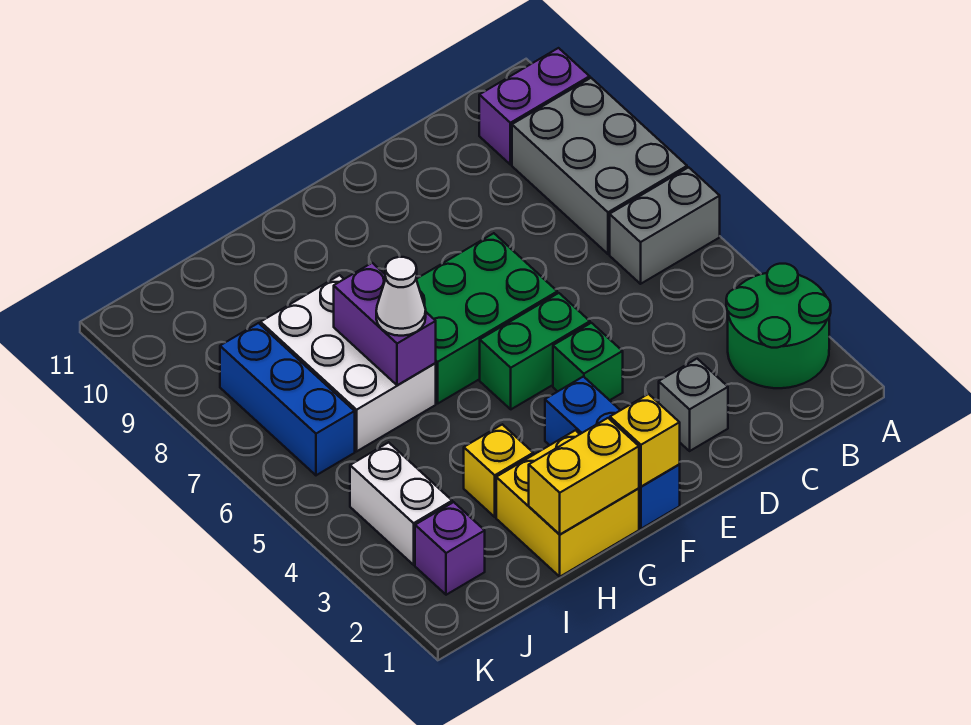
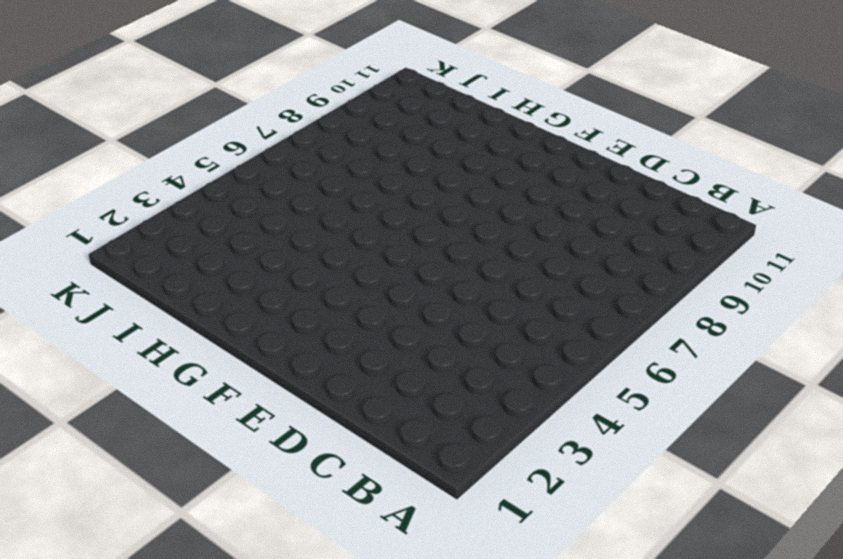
none -> green round brick A2:B3 level 1
none -> grey brick A6:B6 level 1
none -> grey brick A7:B9 level 1

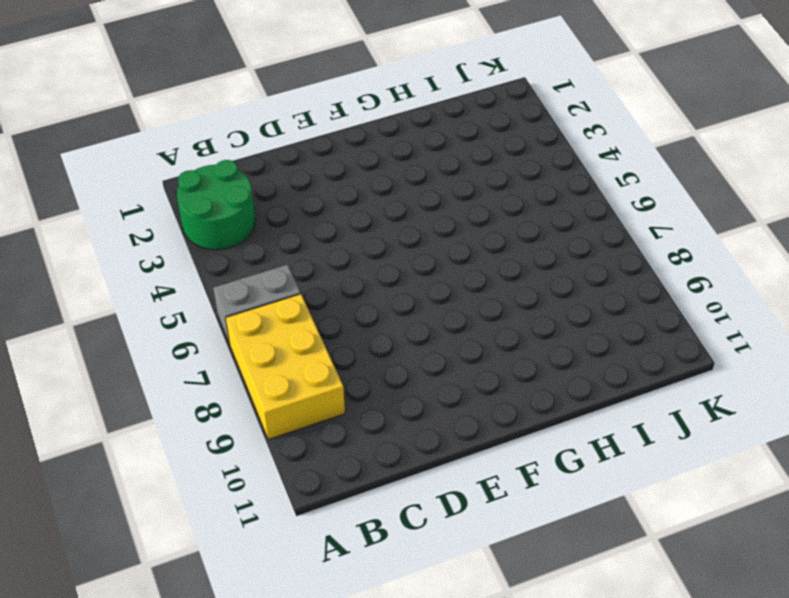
yellow brick A7:B9 level 1 -> grey brick A7:B9 level 1
none -> purple brick A10:B10 level 1
none -> grey brick D2 level 1
none -> green brick E4 level 1

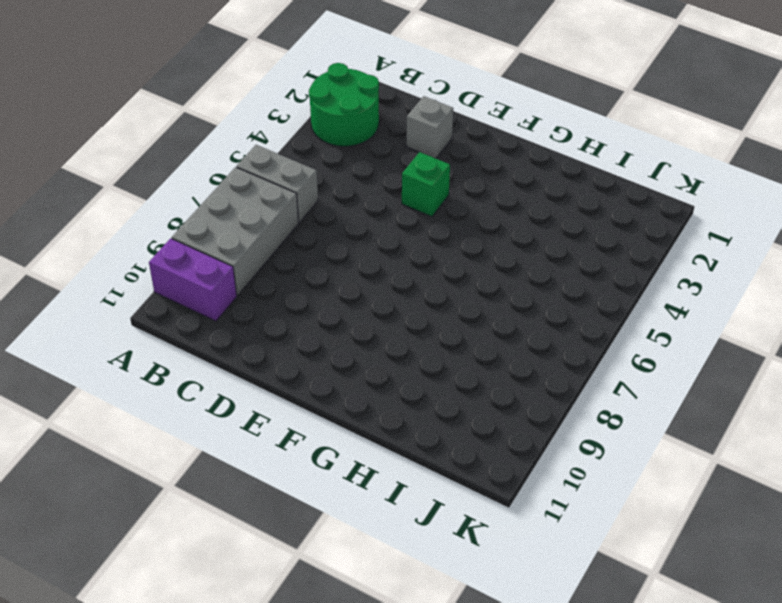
none -> green brick E5:F5 level 1
none -> green brick E6:G7 level 1
none -> blue brick F1:F3 level 1

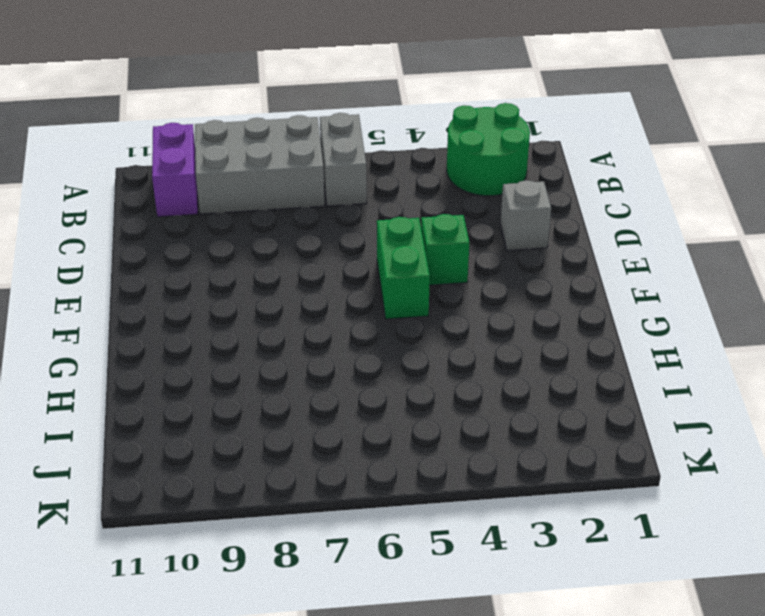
none -> green brick E6:G7 level 1
none -> blue brick F1:F3 level 1
none -> yellow brick G1:H2 level 1

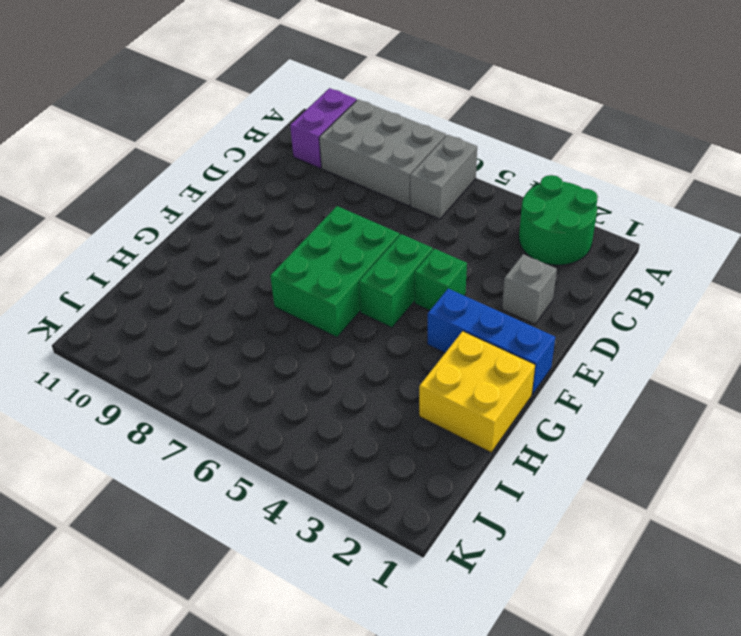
none -> yellow brick H3 level 1
none -> white brick H6:I8 level 1
none -> purple brick J2 level 1

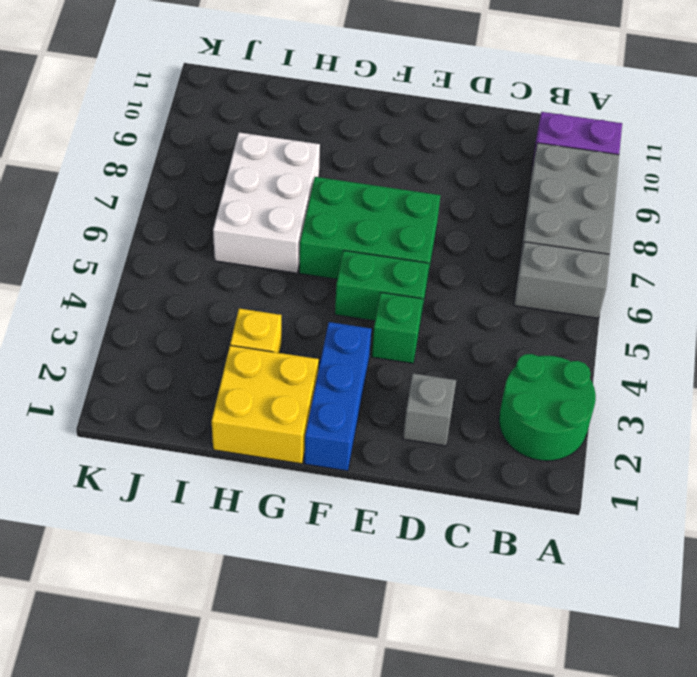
none -> purple brick J2 level 1
none -> white brick J3:J4 level 1
none -> blue brick J6:J8 level 1

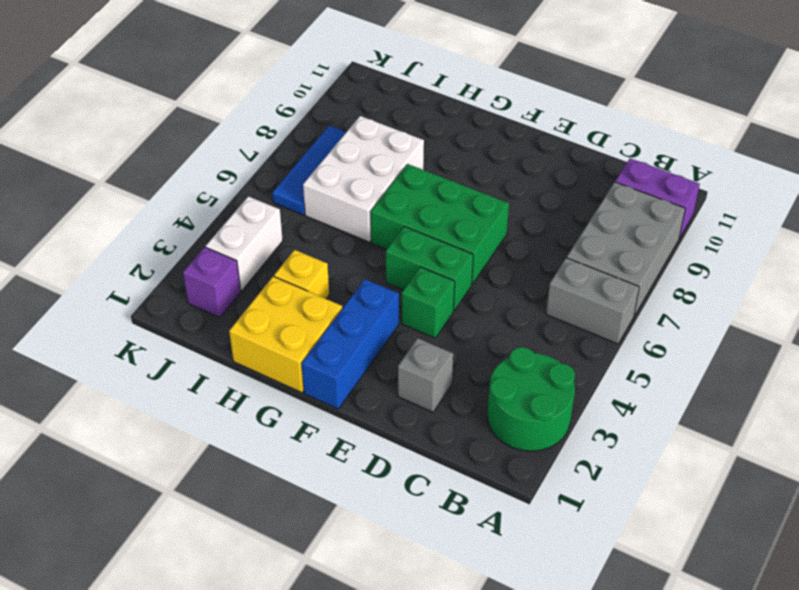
blue tile J6:J8 level 1 -> blue brick J6:J8 level 1
none -> yellow brick F1 level 2
none -> yellow brick G1:H1 level 2
none -> purple brick H6:H7 level 2

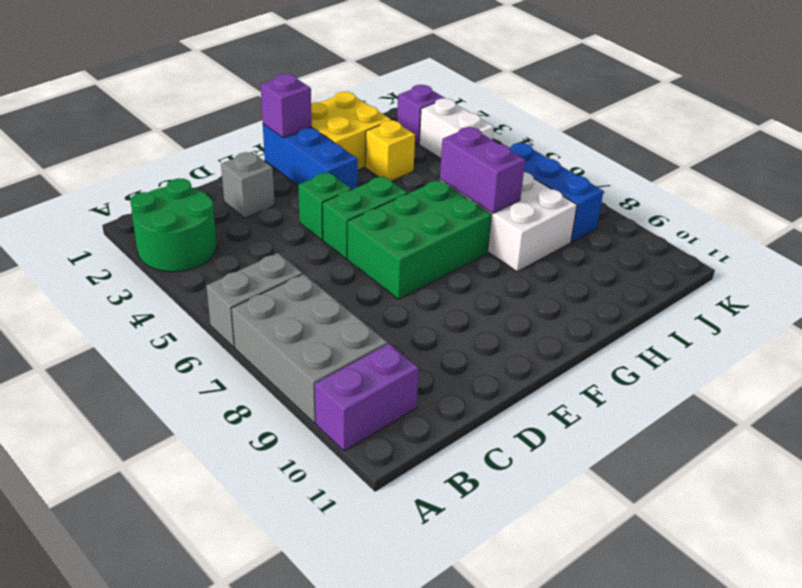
purple brick F1 level 2 -> yellow brick F1 level 2
none -> yellow brick G1:H1 level 2
none -> white cone H6 level 3

